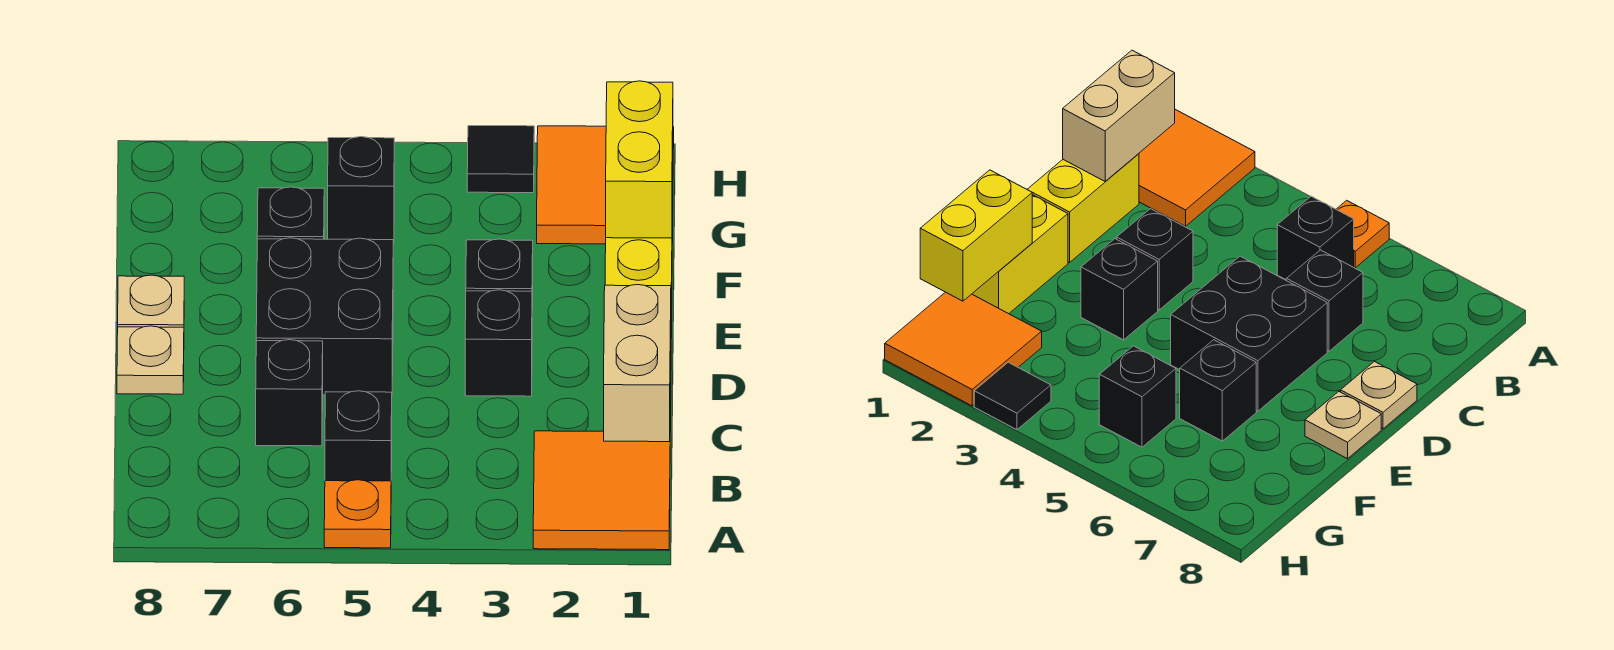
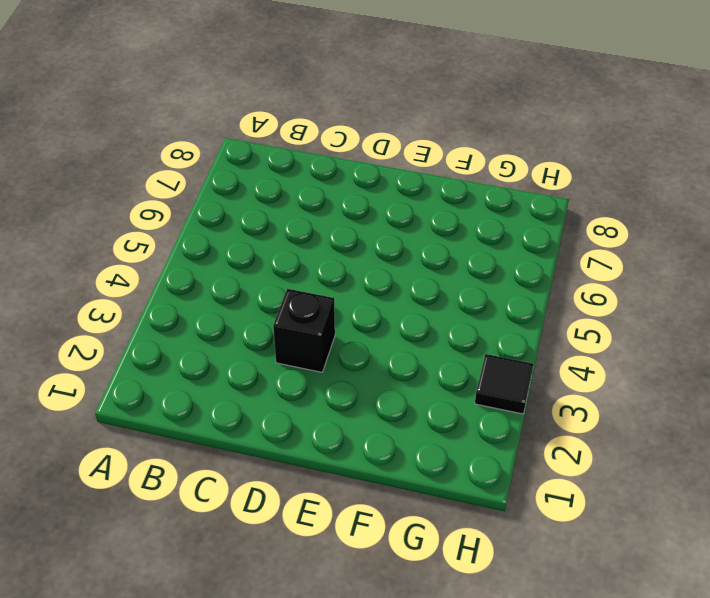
none -> orange tile A1:B2 level 1
none -> orange plate A5 level 1
none -> black brick B5 level 1

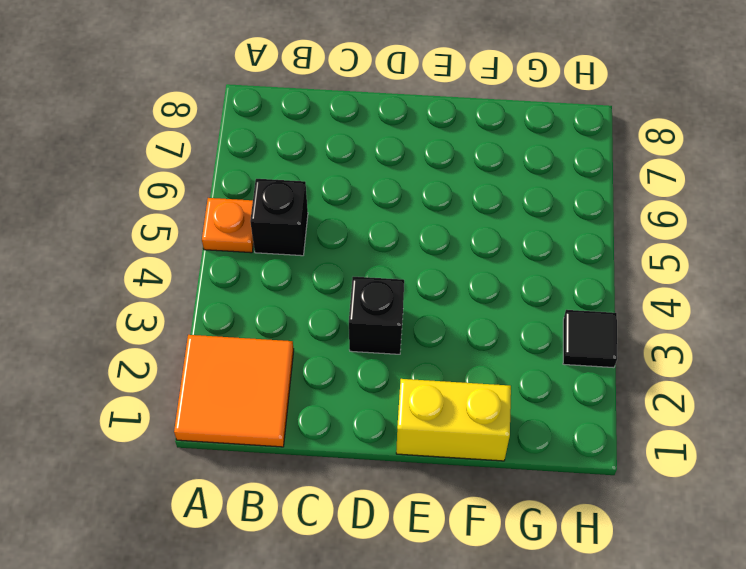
none -> yellow brick C1:D1 level 1
none -> black brick C6 level 1
none -> black brick D5:E6 level 1

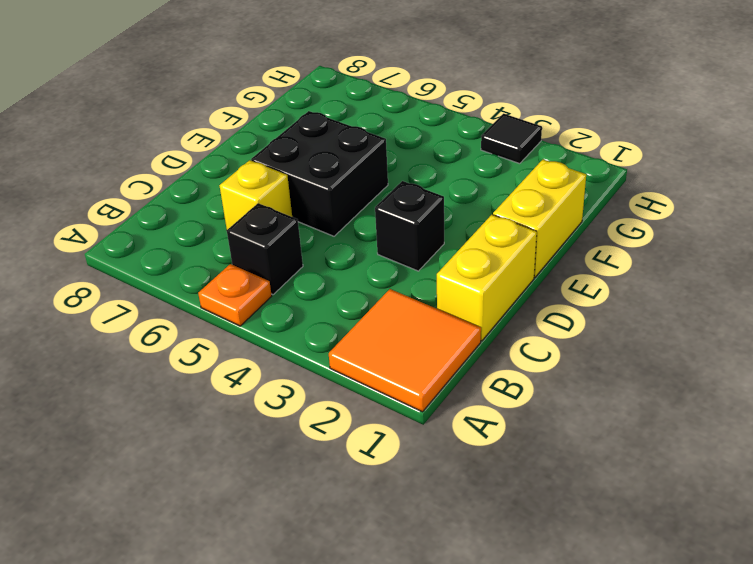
yellow brick C6 level 1 -> black brick C6 level 1
none -> tan plate D8 level 1
none -> black brick E3 level 1
none -> tan plate E8 level 1

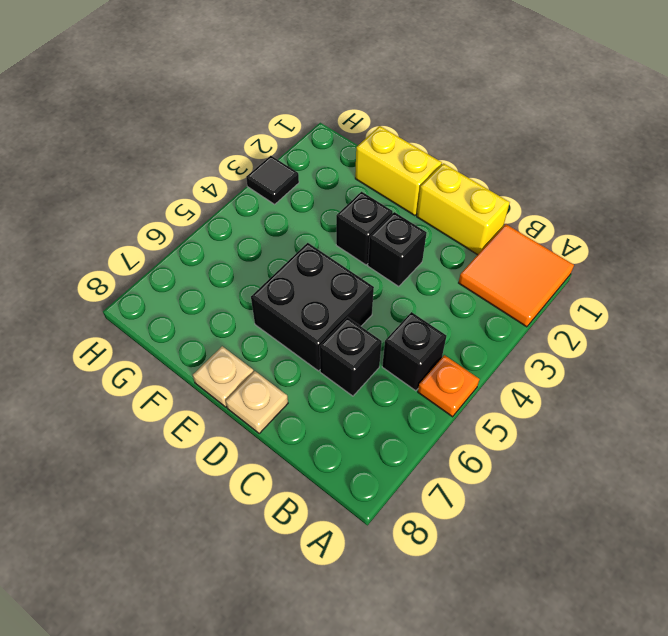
none -> black brick F6 level 1
none -> orange tile G1:H2 level 1
none -> black brick G5 level 1

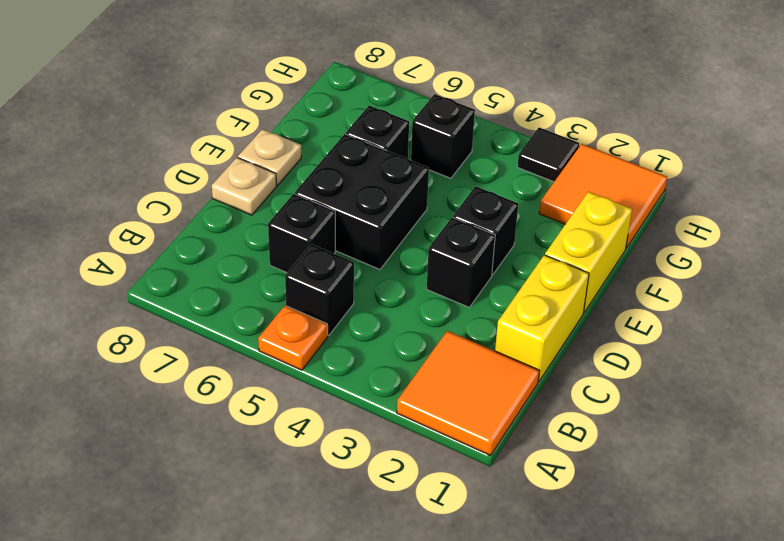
none -> tan brick B1:C1 level 2
none -> yellow brick F1:G1 level 2

